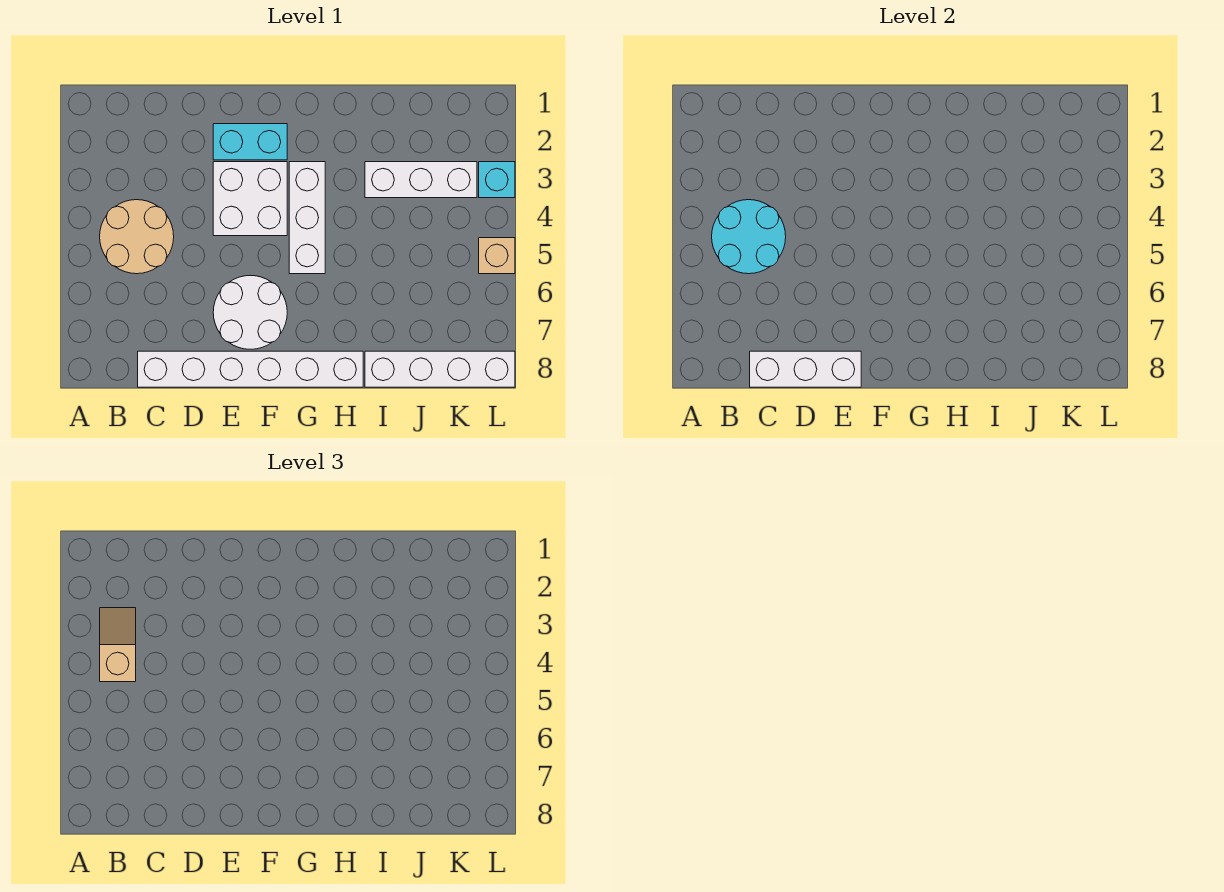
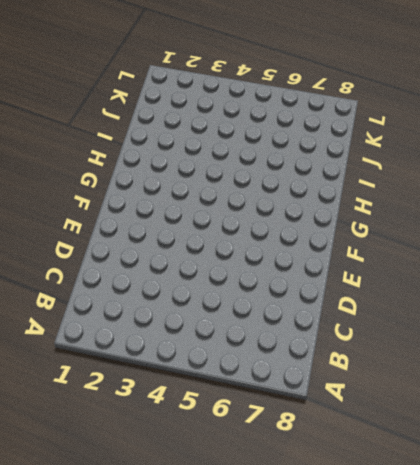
none -> tan round brick B4:C5 level 1
none -> white brick C8:H8 level 1
none -> cyan brick E2:F2 level 1

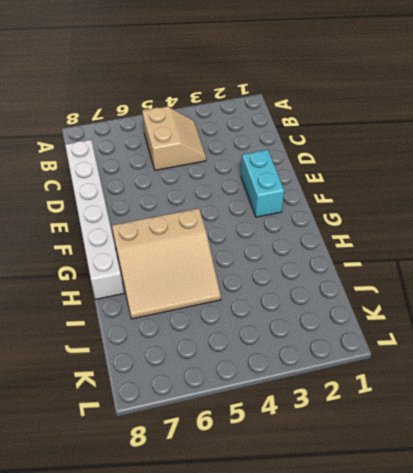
tan slope B4:C5 level 1 top 5 -> tan round brick B4:C5 level 1
tan slope G5:I7 level 1 top G -> white brick G3:G5 level 1
none -> white brick E3:F4 level 1
none -> white round brick E6:F7 level 1
none -> white brick I3:K3 level 1

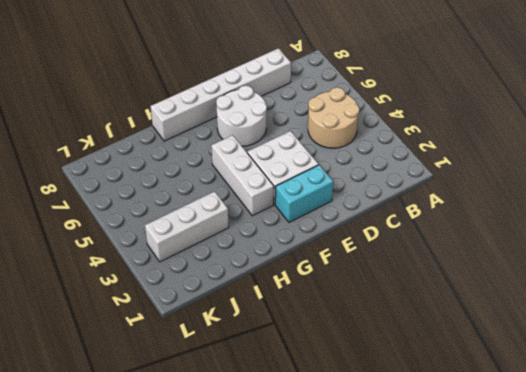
none -> white brick I8:L8 level 1
none -> cyan brick L3 level 1
none -> tan brick L5 level 1

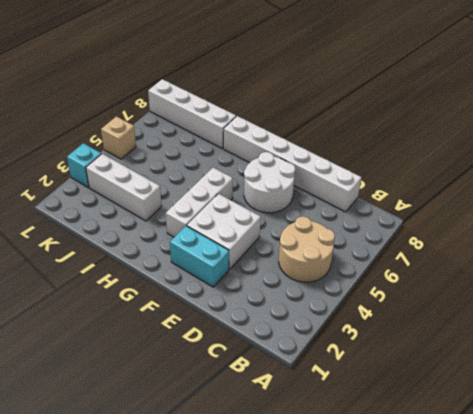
none -> cyan round brick B4:C5 level 2
none -> white brick C8:E8 level 2
none -> tan slope B3:B4 level 3 top 4

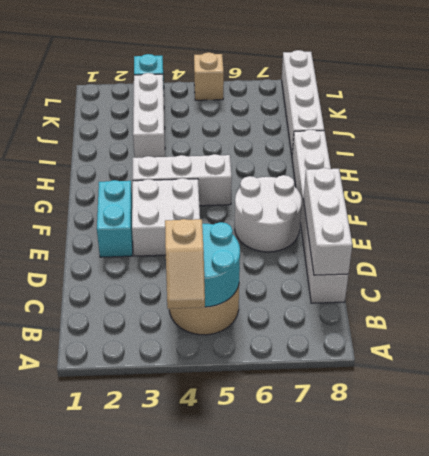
tan slope A4:B4 level 3 top B -> tan slope B3:B4 level 3 top 4

